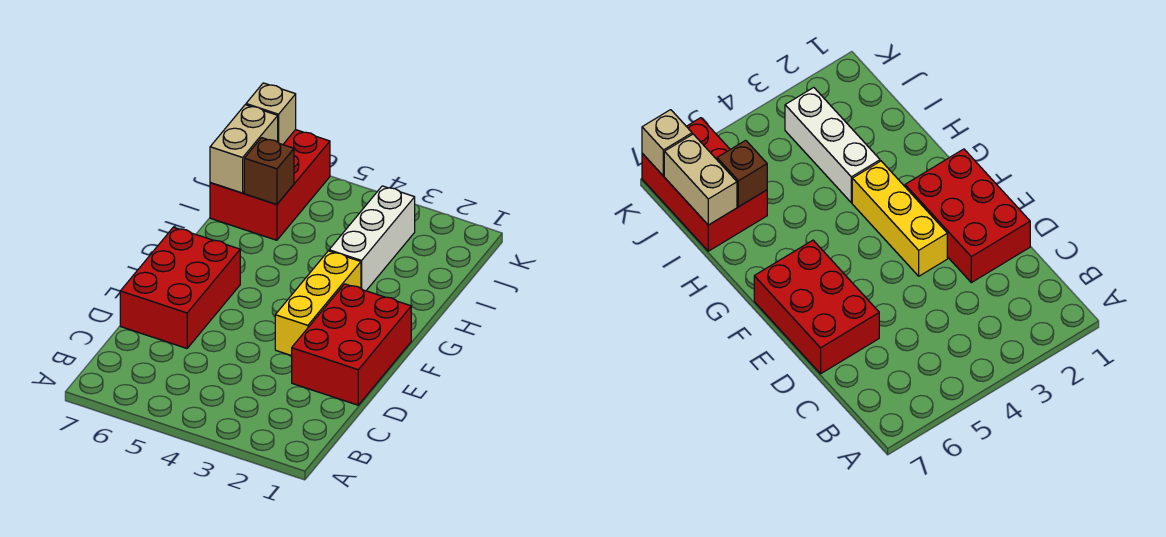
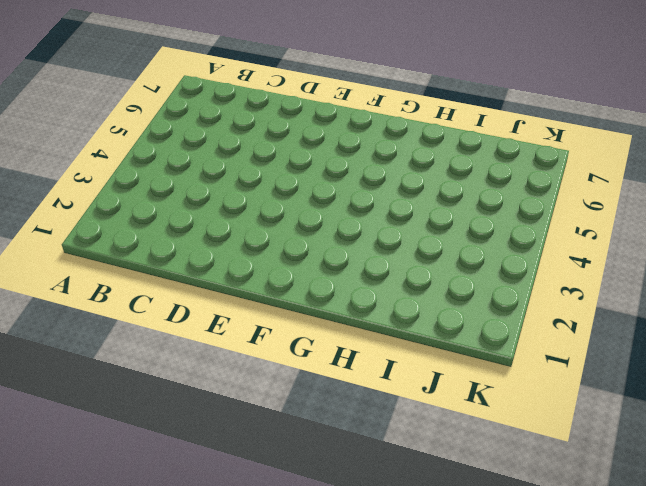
none -> red brick D1:F2 level 1
none -> red brick D6:F7 level 1

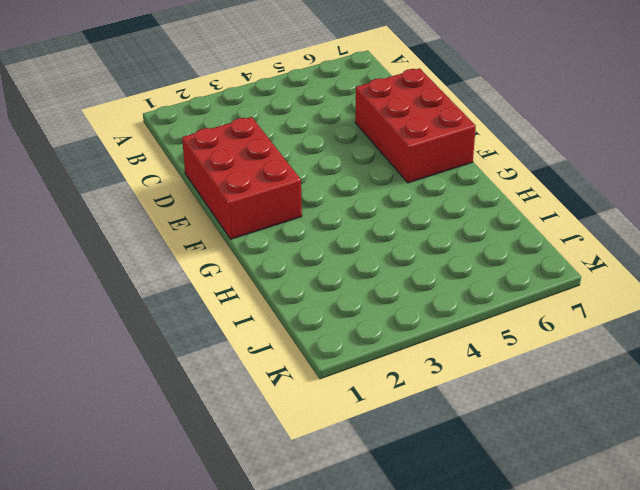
none -> yellow brick E3:G3 level 1
none -> white brick H3:J3 level 1

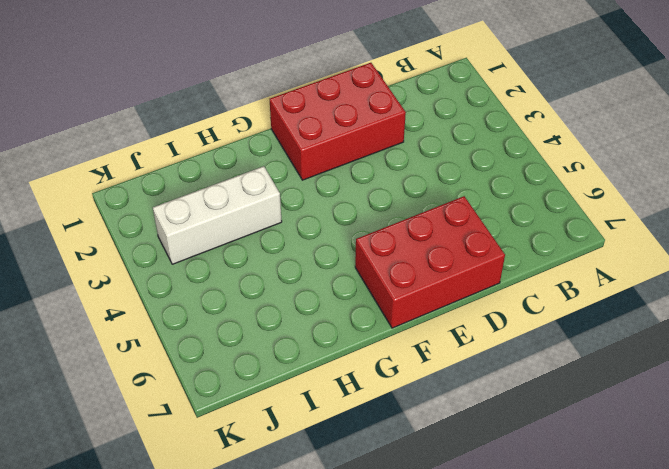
none -> yellow brick E3:G3 level 1
none -> red brick I6:K7 level 1

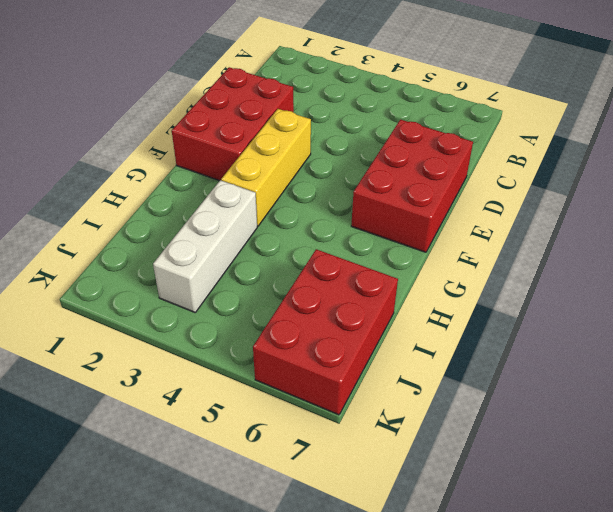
none -> brown brick I6 level 2
none -> tan brick I7:J7 level 2

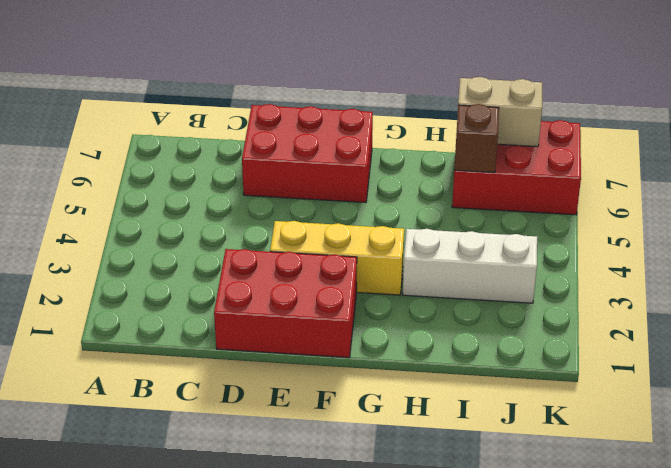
none -> tan brick K7 level 2

